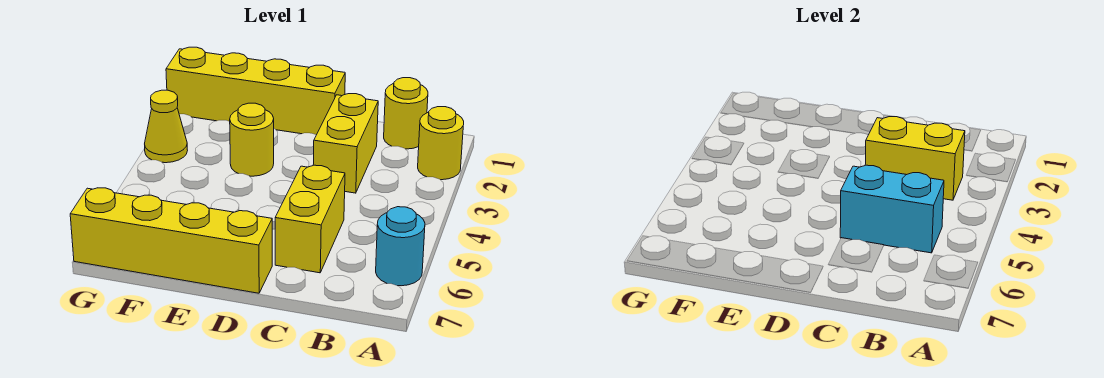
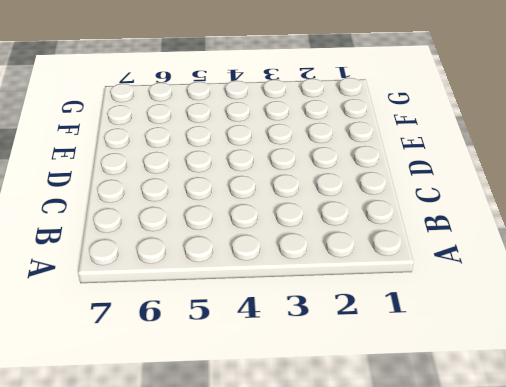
none -> yellow round brick A2 level 1
none -> cyan round brick A6 level 1

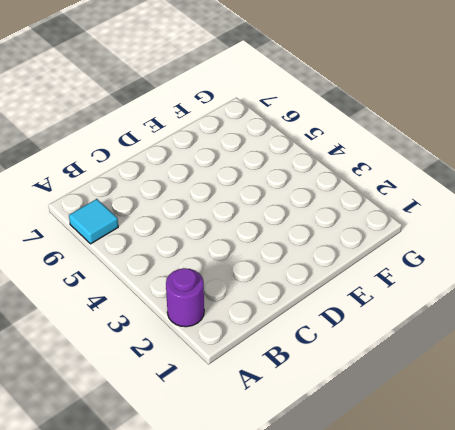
purple round brick A2 level 1 -> yellow round brick A2 level 1
cyan tile A6 level 1 -> cyan round brick A6 level 1
none -> yellow round brick B1 level 1
none -> yellow brick C2:C3 level 1

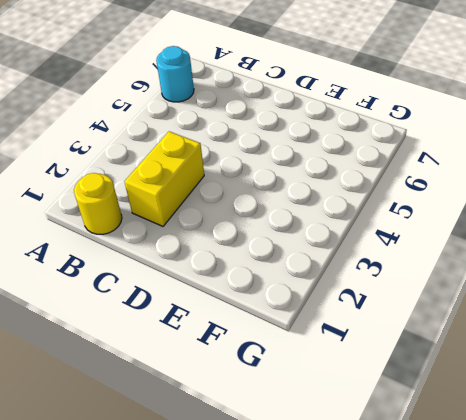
none -> yellow round brick A2 level 1
none -> yellow brick C5:C6 level 1

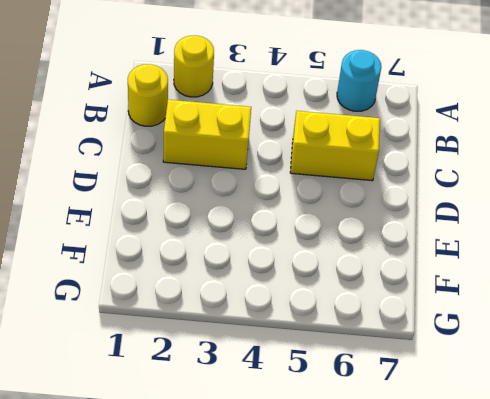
none -> yellow brick D1:G1 level 1
none -> yellow brick D7:G7 level 1

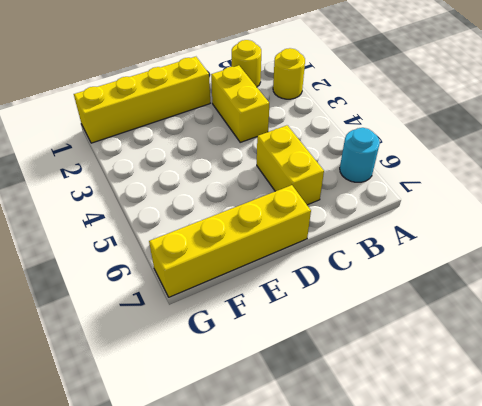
none -> yellow round brick E3 level 1
none -> yellow cone G3 level 1

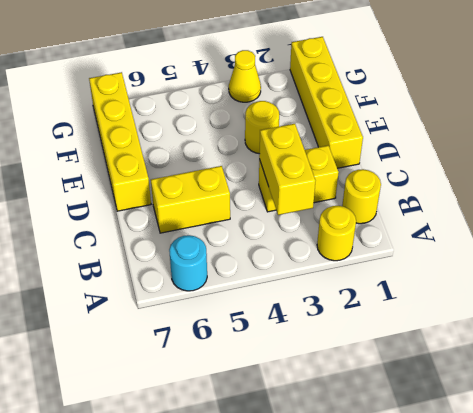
none -> cyan brick B5:C5 level 2

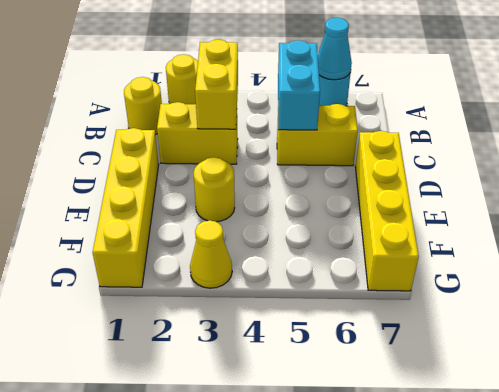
cyan cone A6 level 2 -> none

